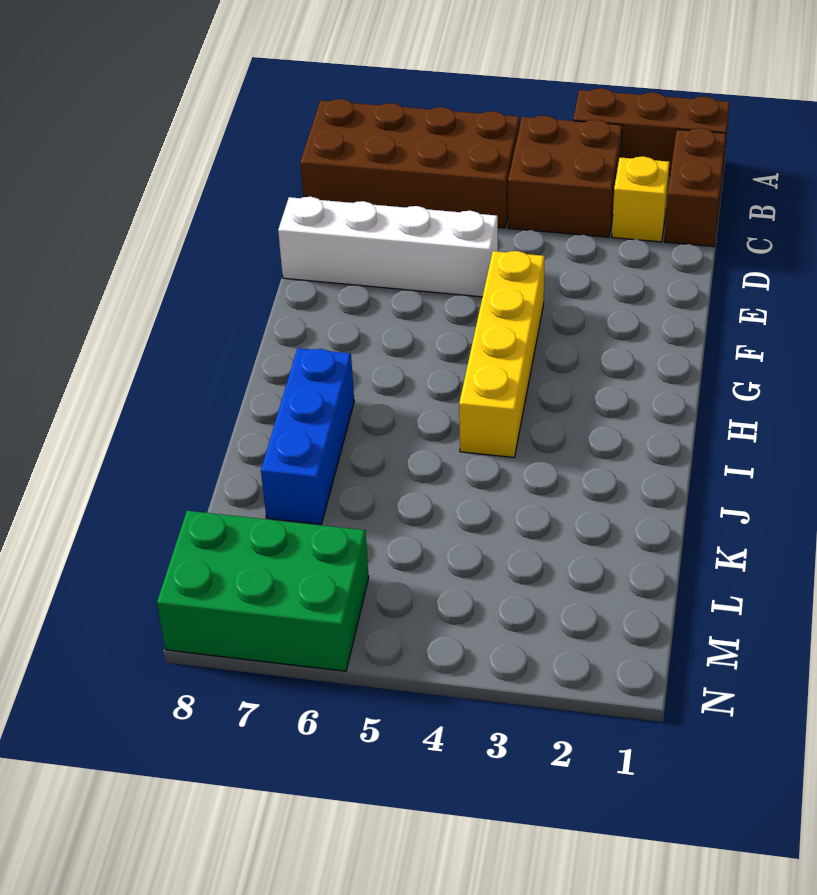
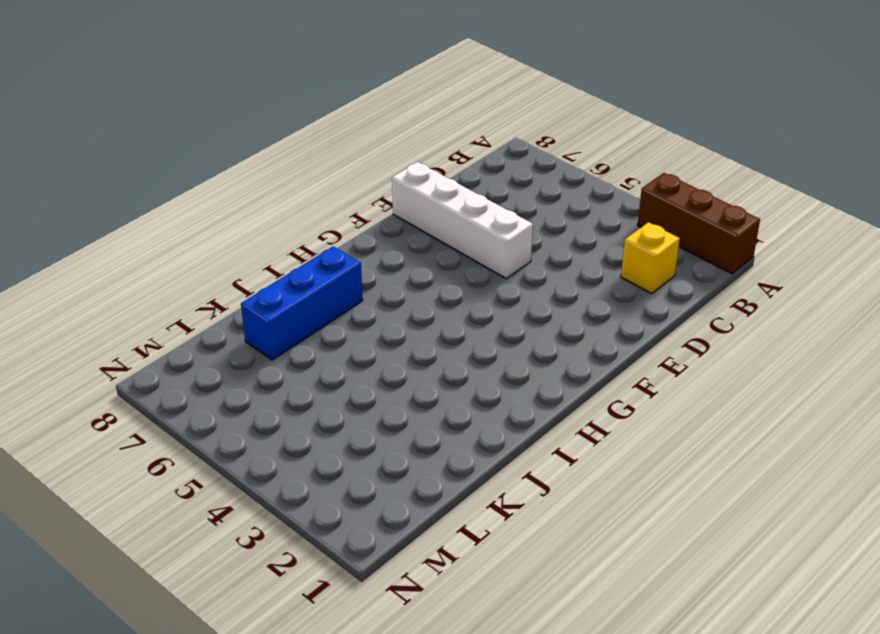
none -> brown brick B1:C1 level 1
none -> brown brick B3:C4 level 1

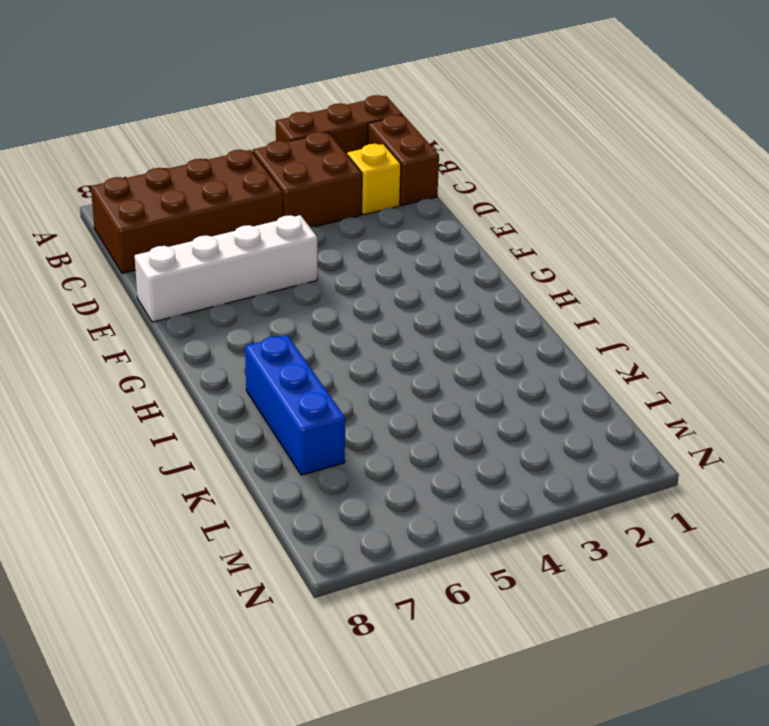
none -> yellow brick F4:I4 level 1
none -> green brick M6:N8 level 1

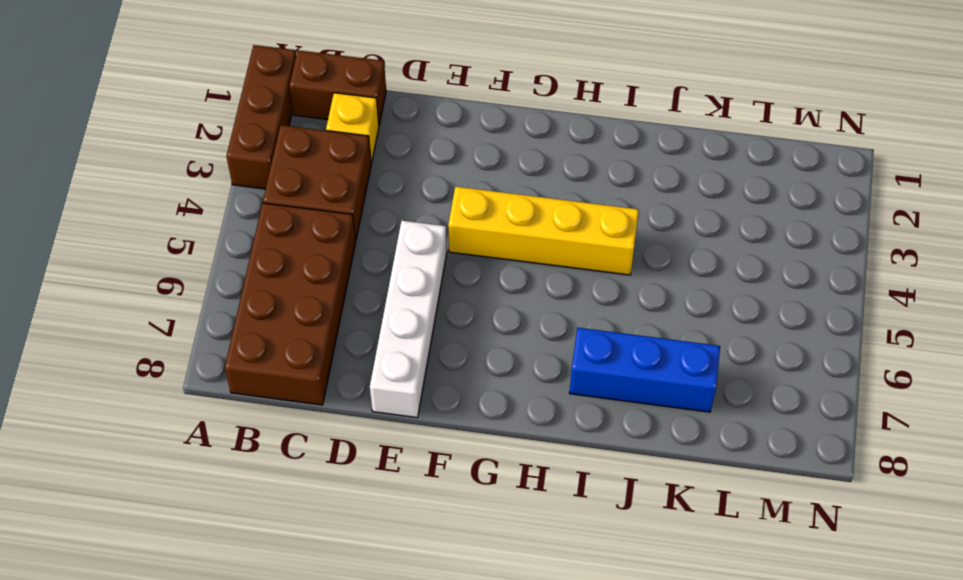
none -> green brick M6:N8 level 1

